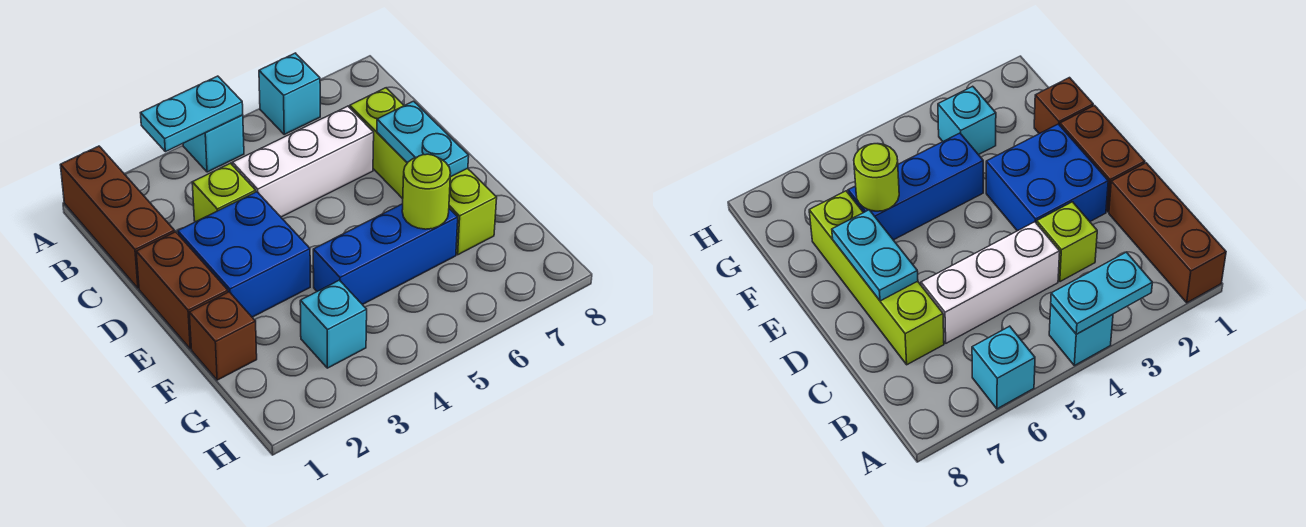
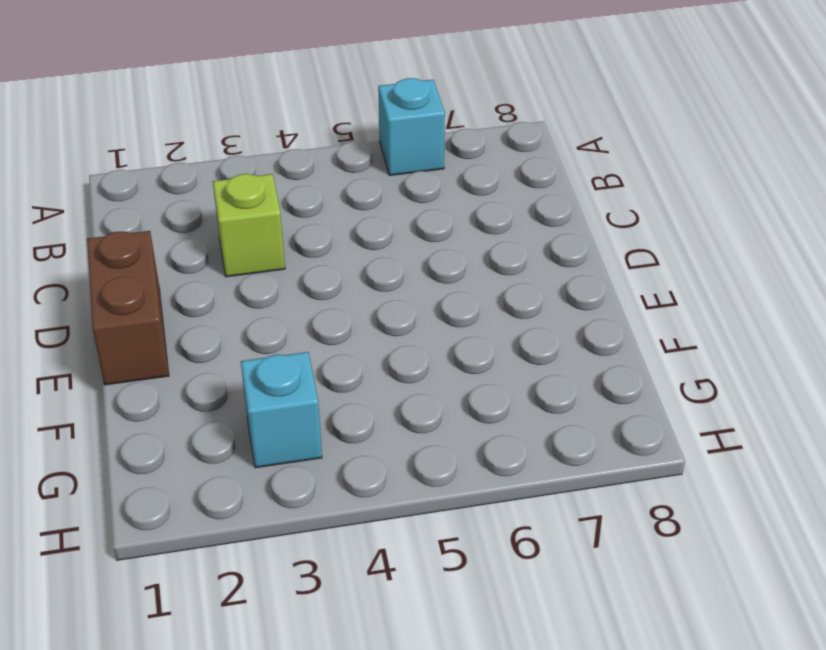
none -> brown brick A1:C1 level 1
none -> cyan brick A4 level 1
none -> white brick C4:C6 level 1

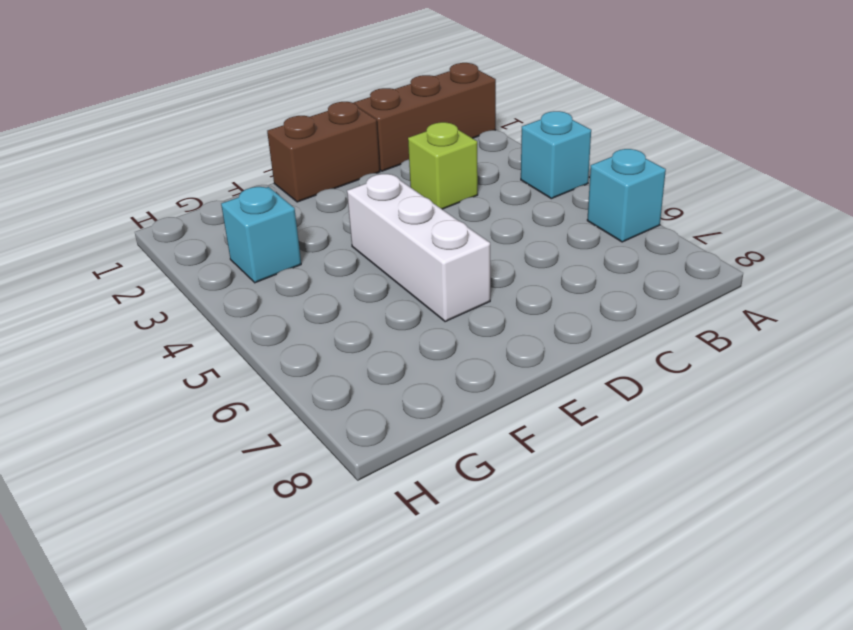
white brick E4:E6 level 1 -> white brick C4:C6 level 1
none -> lime brick C7:F7 level 1
none -> blue brick D2:E3 level 1
none -> brown brick F1 level 1

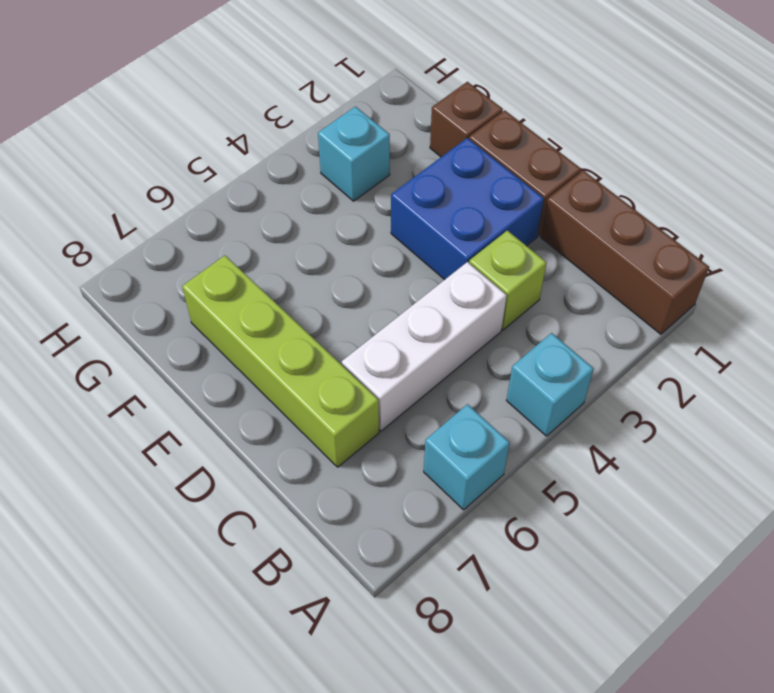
none -> blue brick F4:F6 level 1
none -> cyan plate A3:A4 level 2
none -> cyan plate D7:E7 level 2

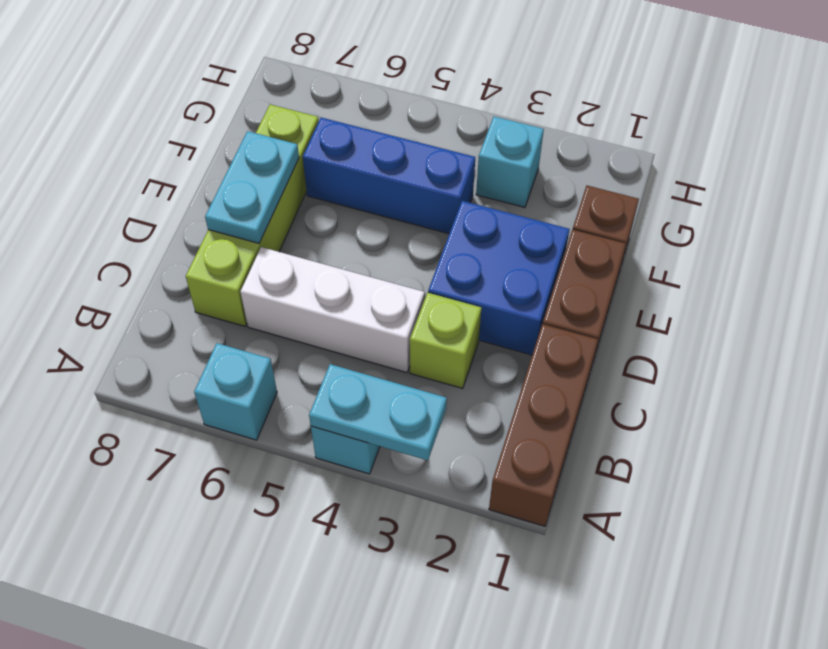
none -> lime round brick F6 level 2

